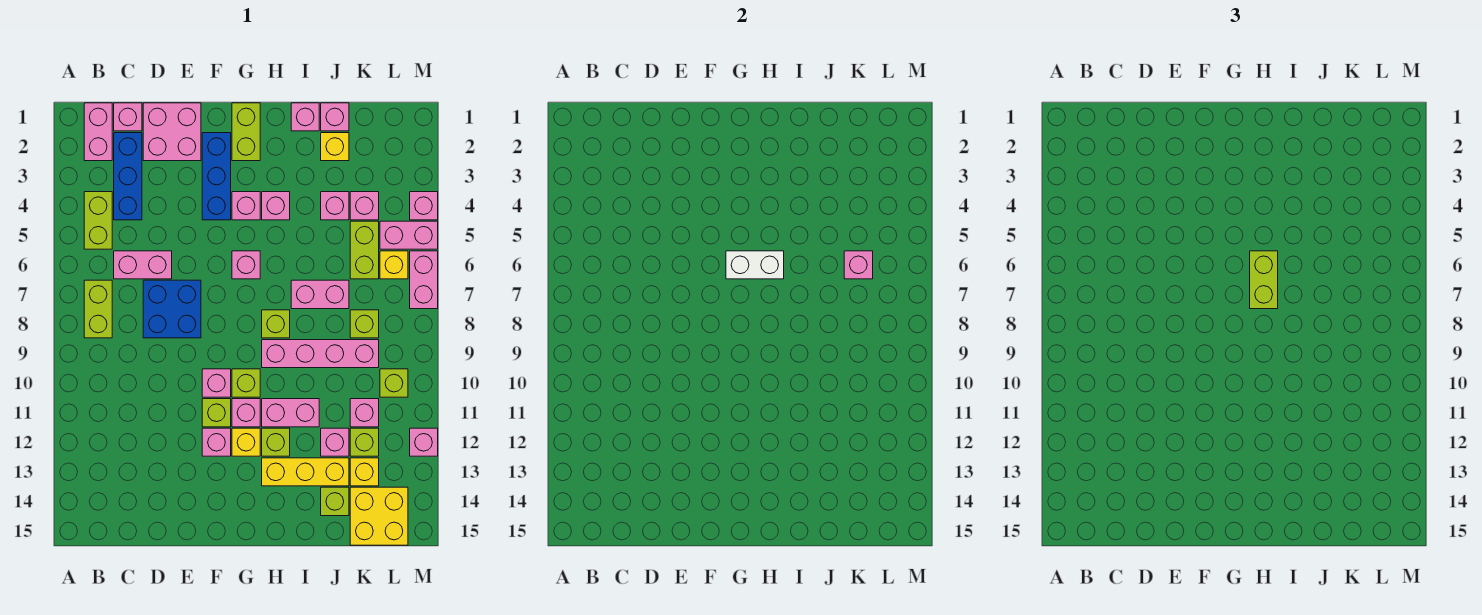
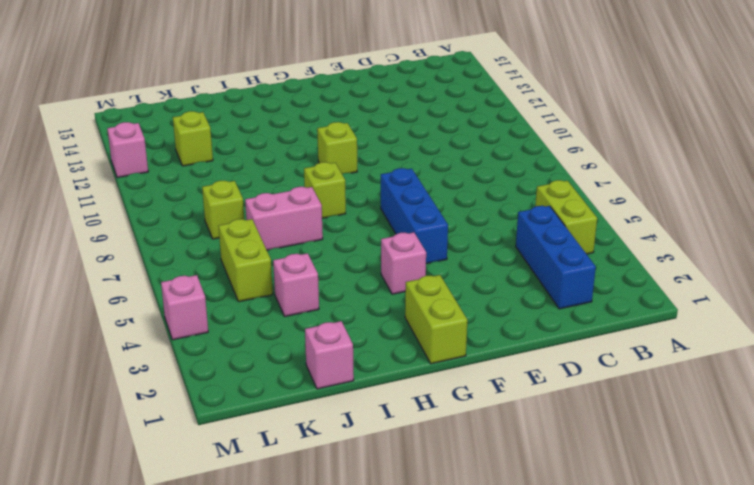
blue brick F5:F7 level 1 -> blue brick F2:F4 level 1
none -> pink brick B1:B2 level 1
none -> lime brick B7:B8 level 1
none -> pink brick C1 level 1
none -> pink brick C6:D6 level 1

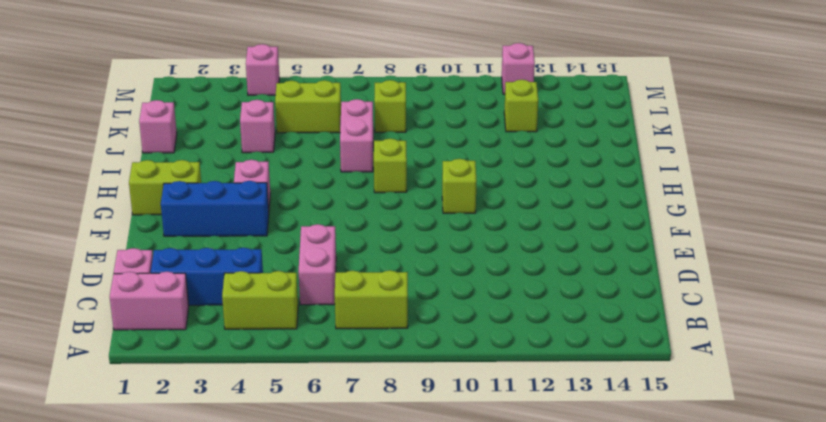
none -> pink brick D1:E2 level 1
none -> blue brick D7:E8 level 1
none -> pink brick F10 level 1
none -> lime brick F11 level 1

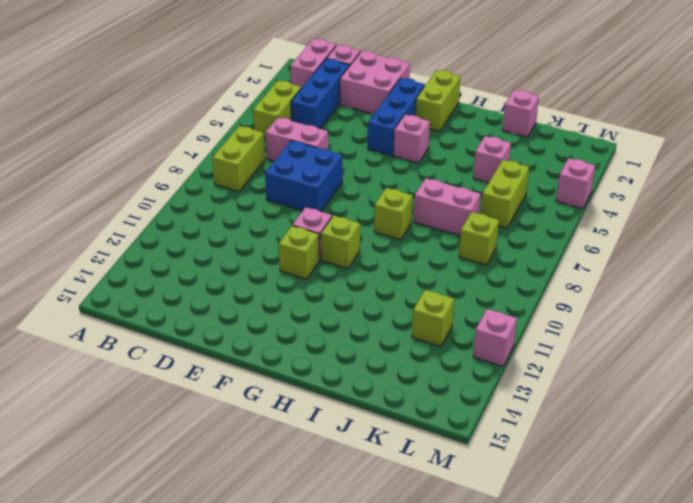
none -> pink brick F12 level 1
none -> pink brick G6 level 1
none -> pink brick G11 level 1
none -> yellow brick G12 level 1

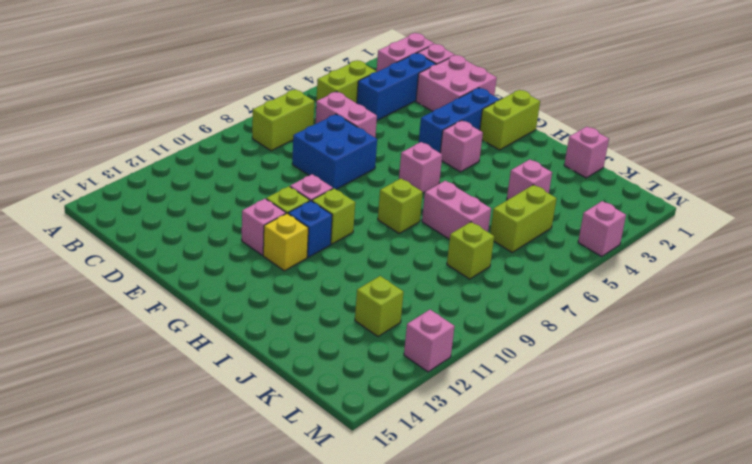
blue brick G11 level 1 -> pink brick G11 level 1
none -> pink brick H4 level 1
none -> pink brick H9:K9 level 1
none -> pink brick H11:I11 level 1
none -> lime brick H12 level 1

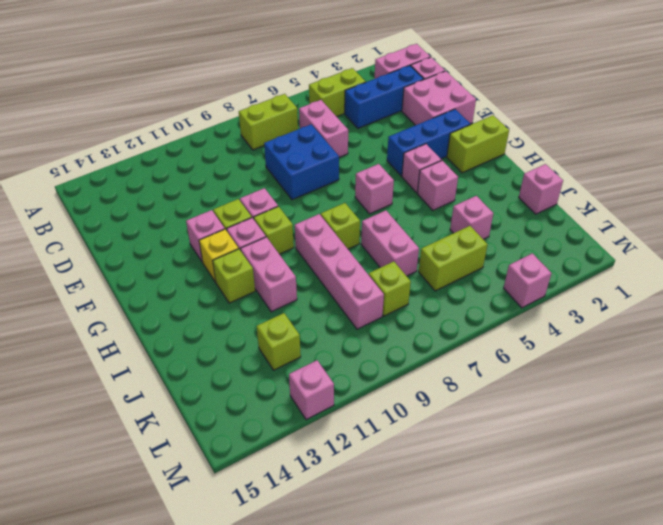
none -> yellow brick H13:J13 level 1
none -> pink brick I1 level 1
none -> yellow brick J2 level 1
none -> pink brick J12 level 1

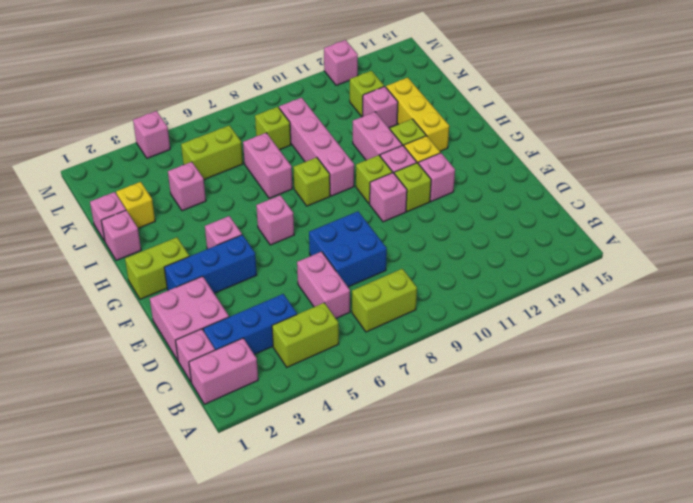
none -> pink brick H4 level 1
none -> lime brick J14 level 1
none -> pink brick K4 level 1
none -> pink brick K11 level 1

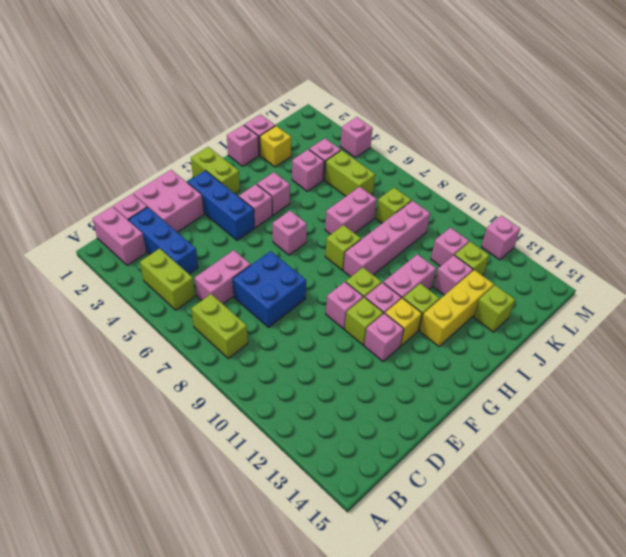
none -> yellow brick K13 level 1
none -> yellow brick K14:L15 level 1
none -> pink brick L5:M5 level 1
none -> yellow brick L6 level 1

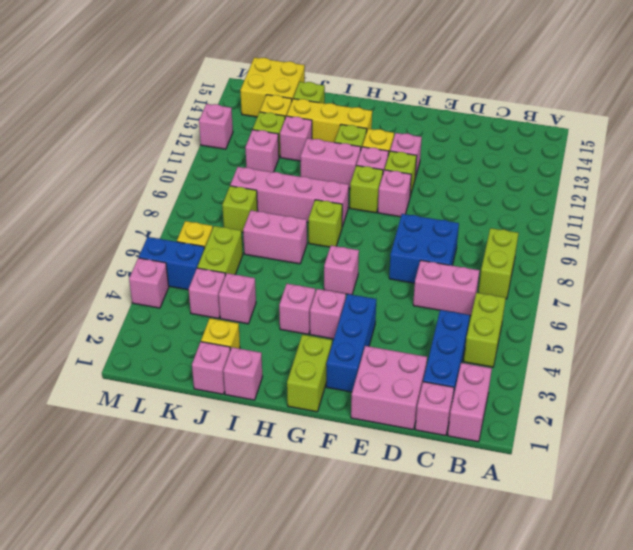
blue brick L5:M5 level 1 -> pink brick L5:M5 level 1
none -> lime brick L10 level 1
none -> pink brick M6:M7 level 1
none -> white brick G6:H6 level 2
none -> pink brick K6 level 2

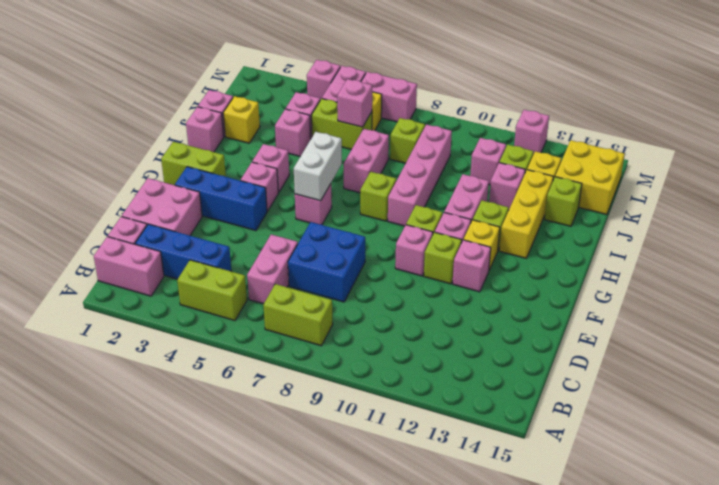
none -> lime brick L10 level 1
none -> lime brick H6:H7 level 3

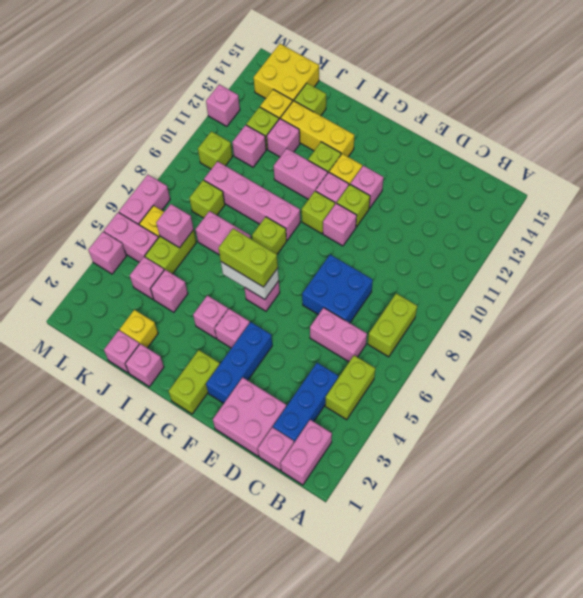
lime brick G6:H6 level 3 -> lime brick H6:H7 level 3

